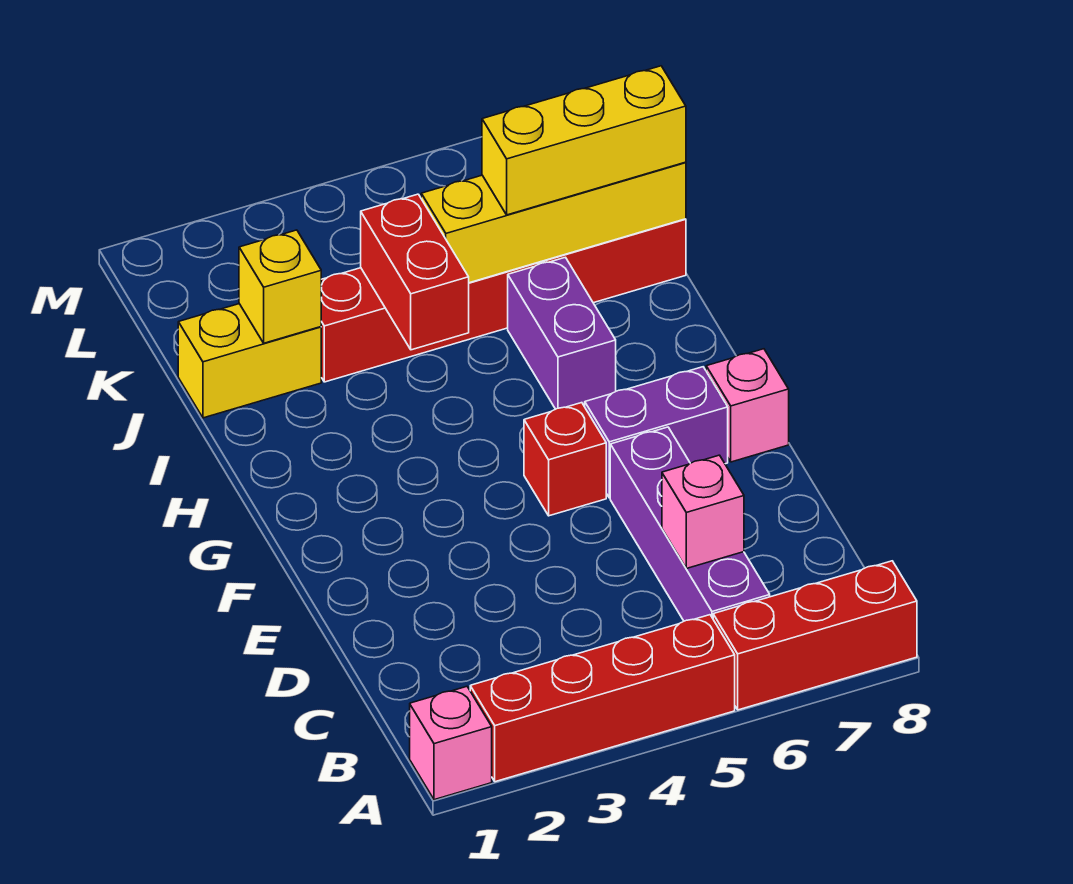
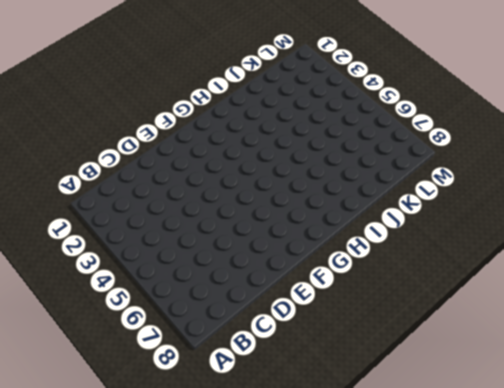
none -> pink brick A1 level 1
none -> red brick A2:A5 level 1
none -> red brick A6:A8 level 1

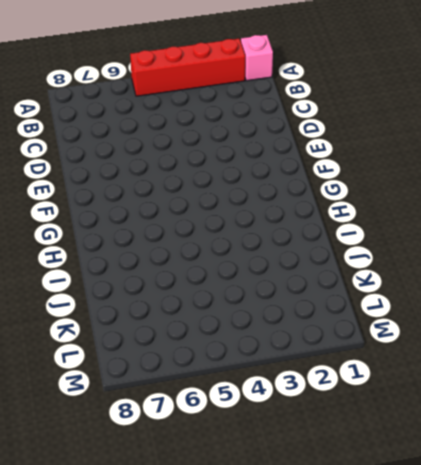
none -> red brick A6:A8 level 1
none -> purple brick B6:E6 level 1
none -> red brick F5 level 1

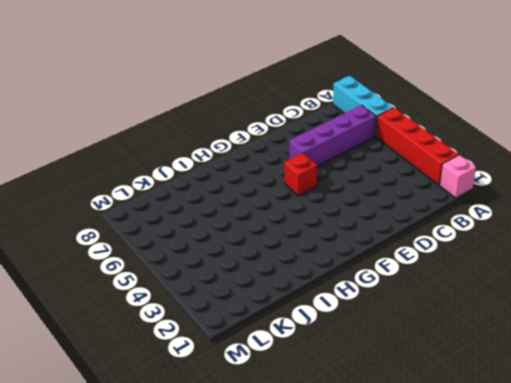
cyan brick A6:A8 level 1 -> red brick A6:A8 level 1
none -> purple brick F6:F7 level 1
none -> pink brick F8 level 1
none -> purple brick H6:I6 level 1

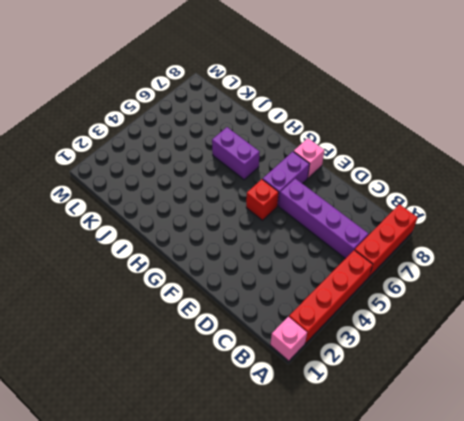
none -> yellow brick J1:J2 level 1
none -> red brick J3:J8 level 1
none -> pink brick C6 level 2

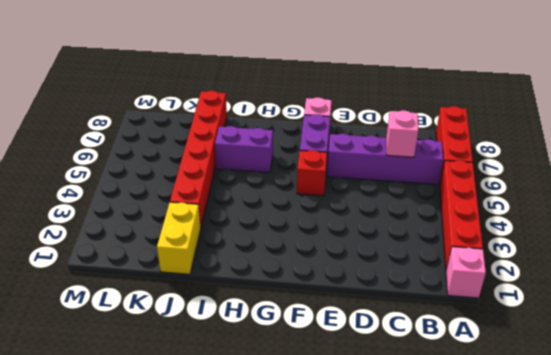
none -> red brick I4:J4 level 2
none -> yellow brick J2 level 2
none -> yellow brick J5:J8 level 2

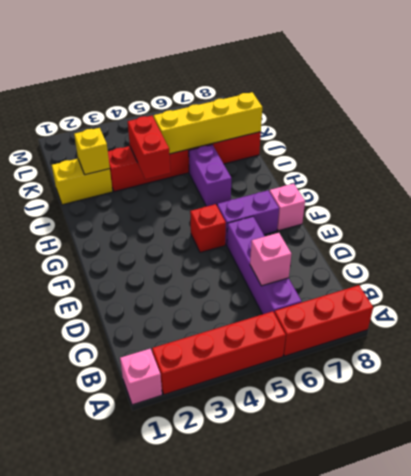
none -> yellow brick J6:J8 level 3

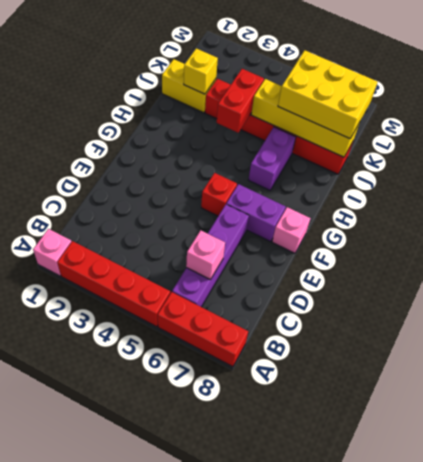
yellow brick J6:K8 level 3 -> yellow brick J6:J8 level 3

